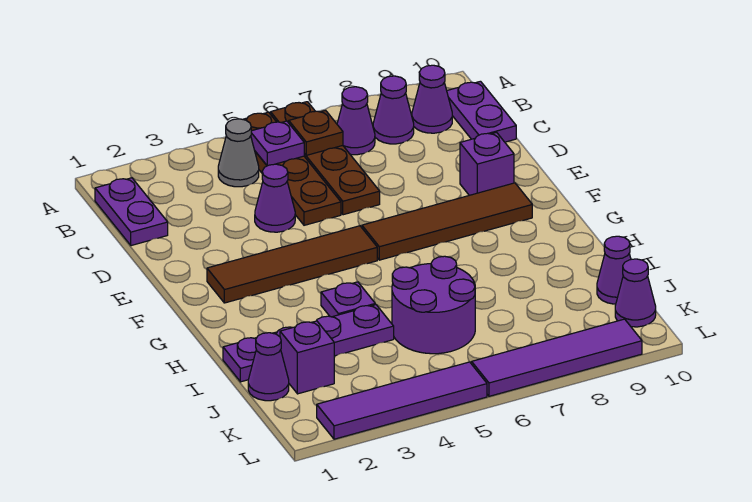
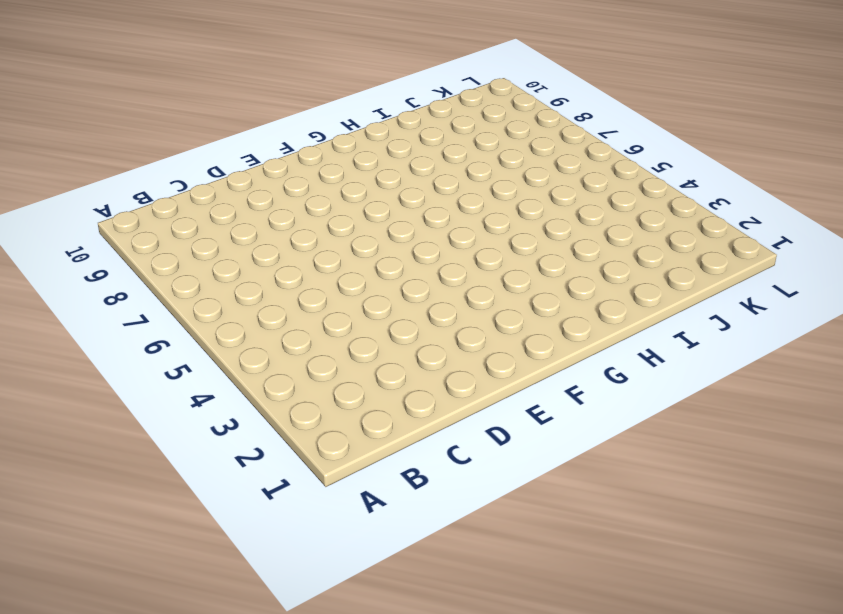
none -> brown plate A5:D5 level 1
none -> brown plate A6:D6 level 1
none -> purple plate B1:C1 level 1

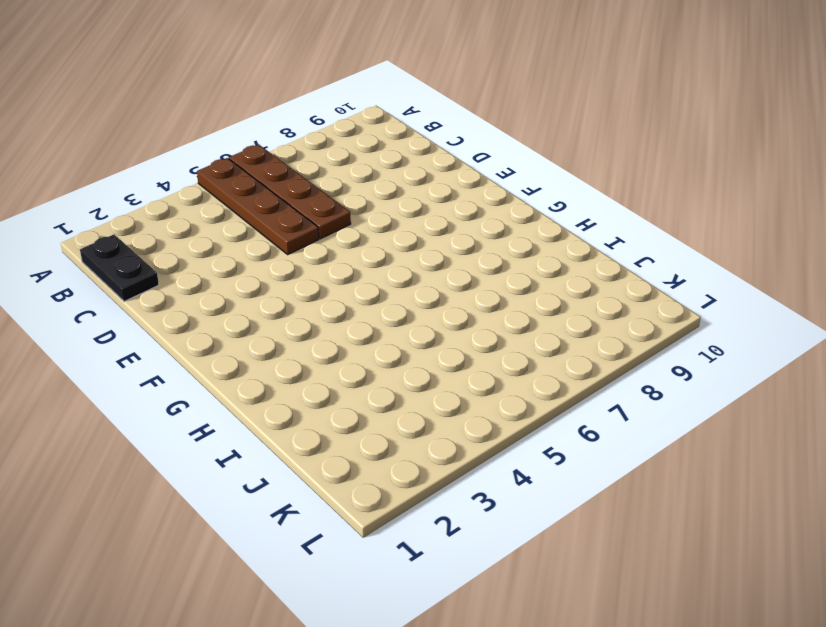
black plate B1:C1 level 1 -> purple plate B1:C1 level 1
none -> grey cone B4 level 1
none -> purple cone B7 level 1
none -> purple cone B8 level 1

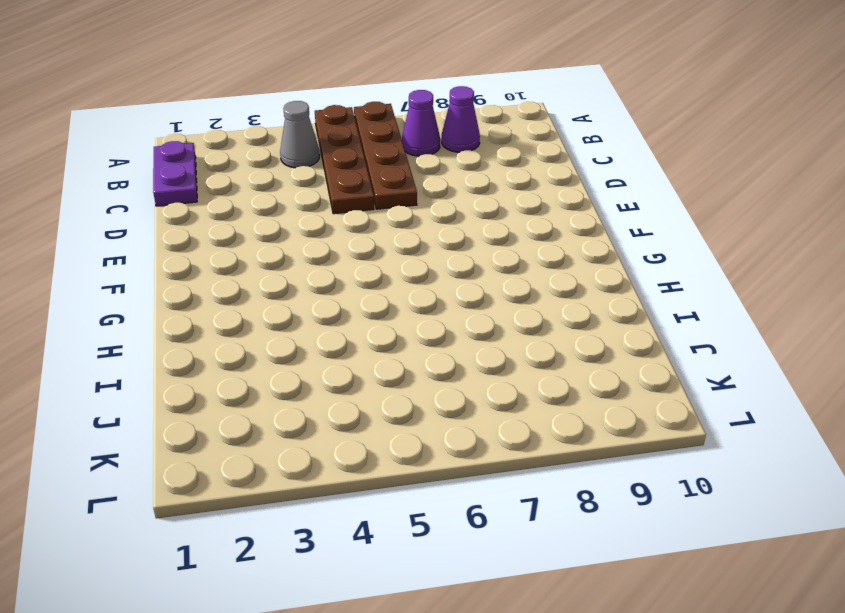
none -> purple cone B9 level 1
none -> purple plate B10:C10 level 1
none -> purple cone D4 level 1

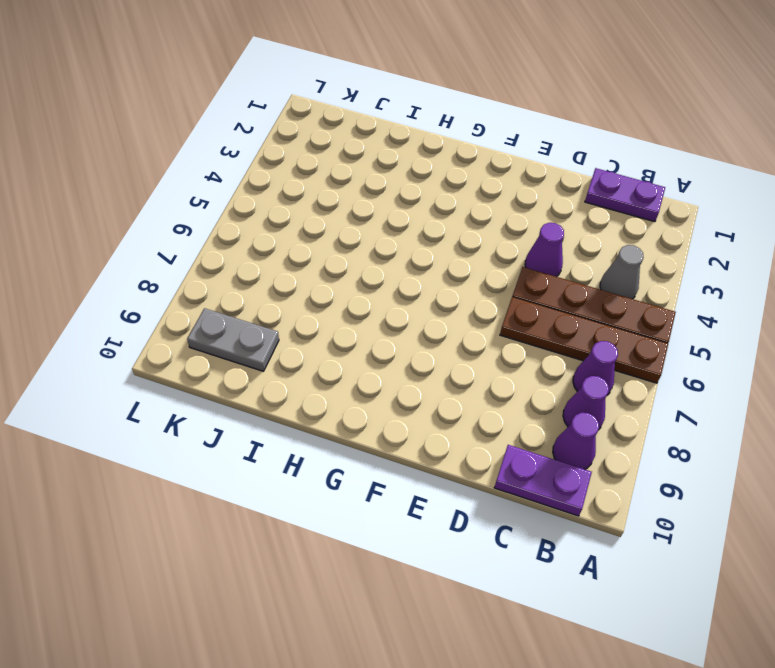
grey plate J9:K9 level 1 -> none
none -> purple brick E9 level 1
none -> brown tile F2:F5 level 1
none -> brown tile F6:F9 level 1

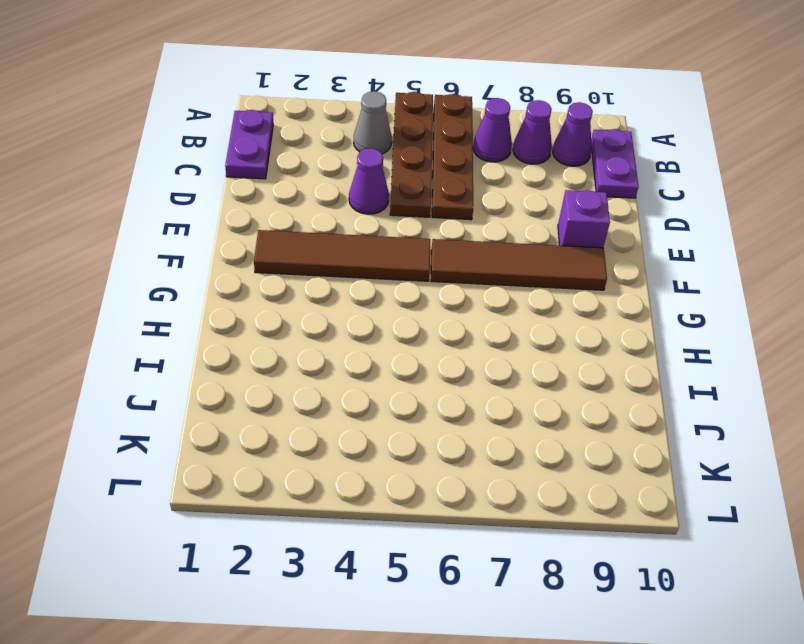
none -> purple plate H4 level 1
none -> purple plate I1:I4 level 1
none -> purple round brick I5:J6 level 1

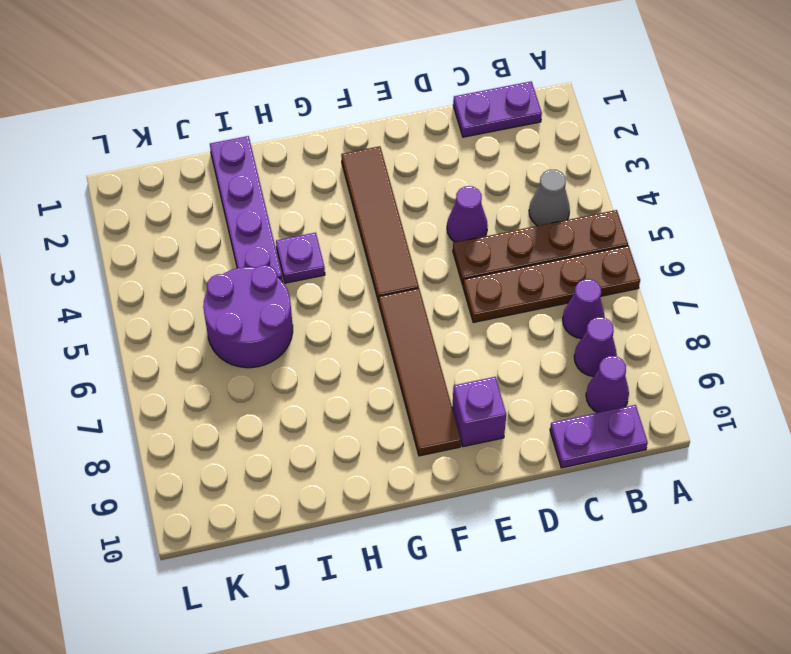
none -> purple cone J1 level 1
none -> purple brick J2 level 1
none -> purple cone J10 level 1

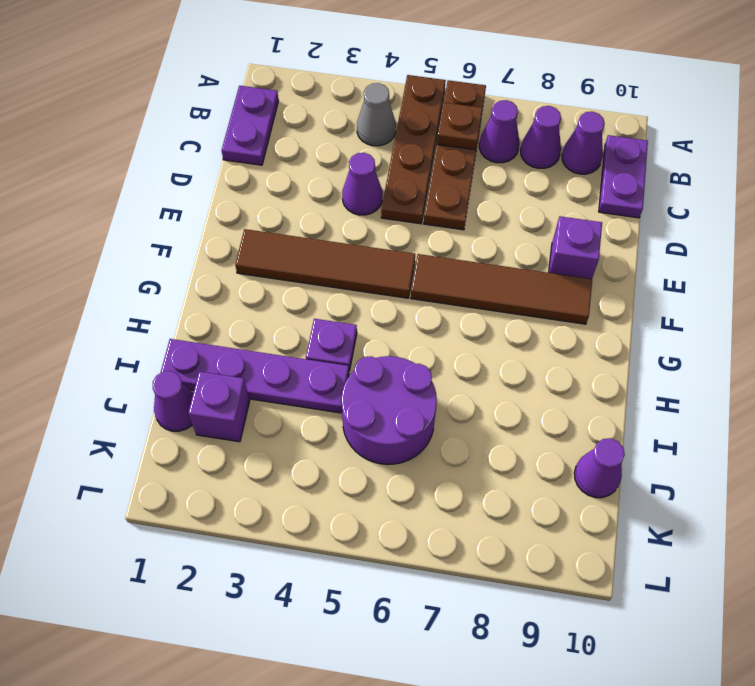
none -> purple cone K10 level 1
none -> purple tile L2:L5 level 1
none -> purple tile L6:L9 level 1

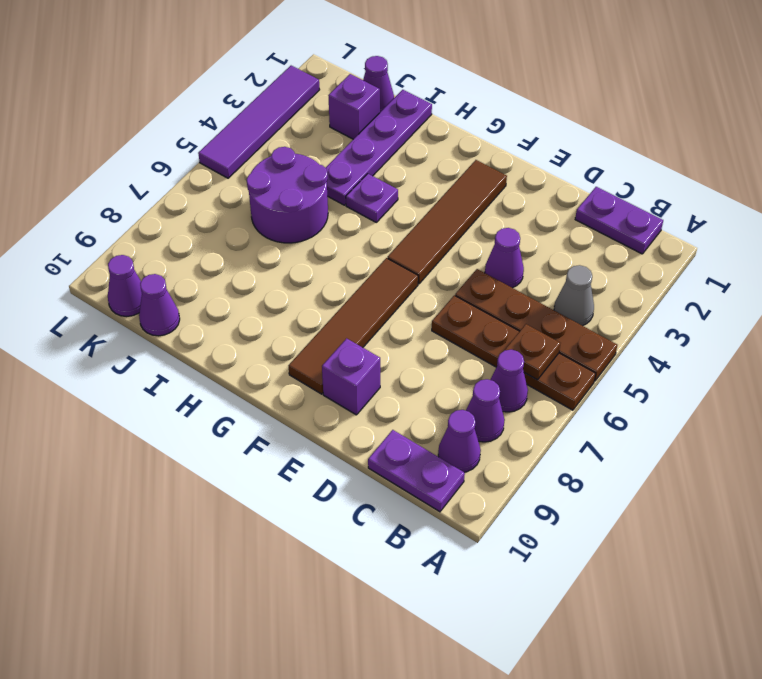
none -> purple tile L6:L9 level 1
none -> purple plate B5 level 2

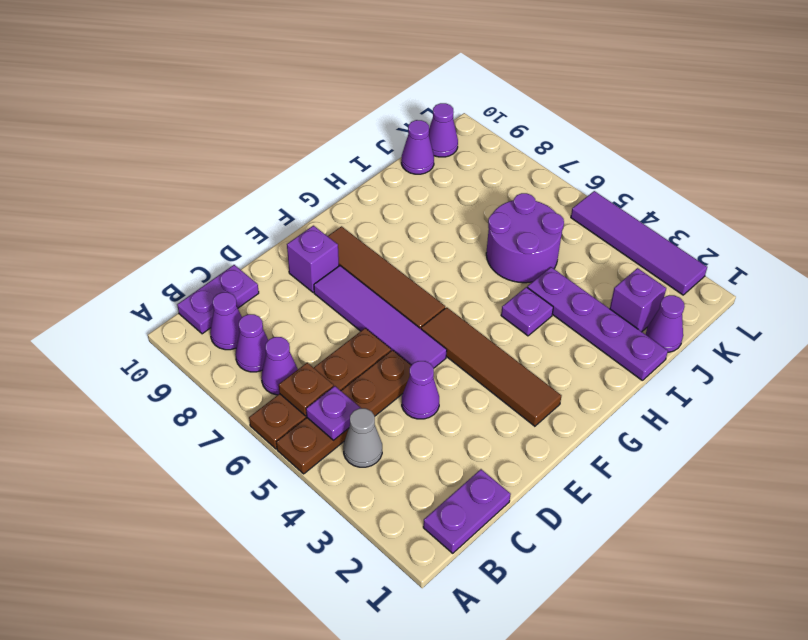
purple tile E5:E8 level 1 -> purple tile L6:L9 level 1

